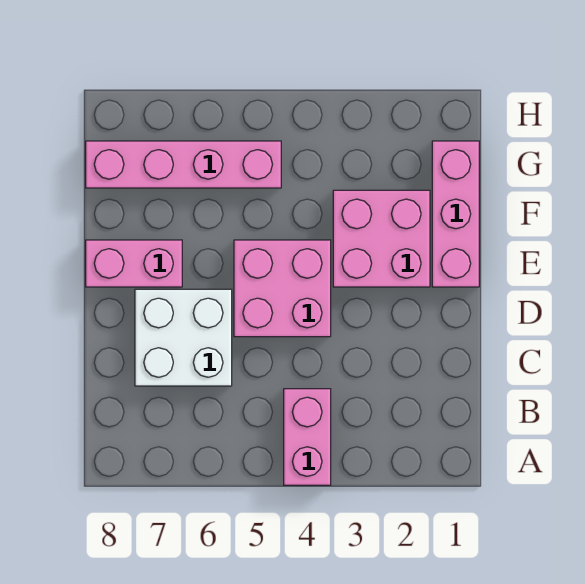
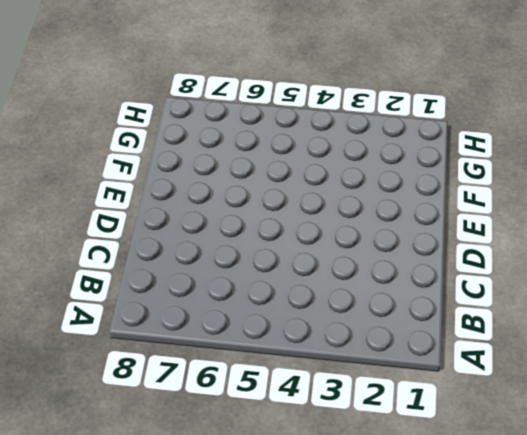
none -> pink brick A4:B4 level 1
none -> white brick C6:D7 level 1

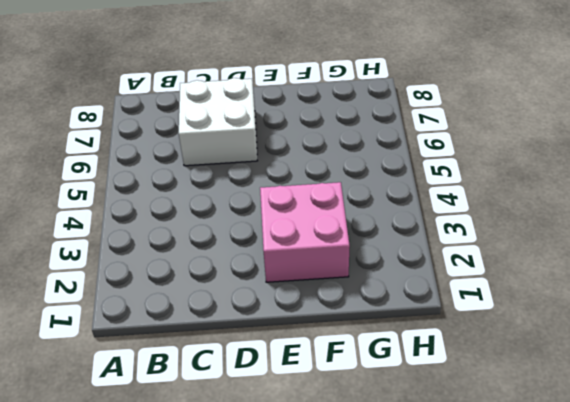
none -> pink brick A4:B4 level 1
none -> pink brick D4:E5 level 1

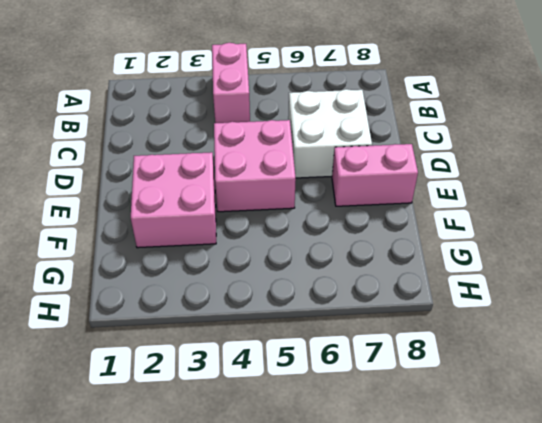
none -> pink brick E1:G1 level 1
none -> pink brick G5:G8 level 1

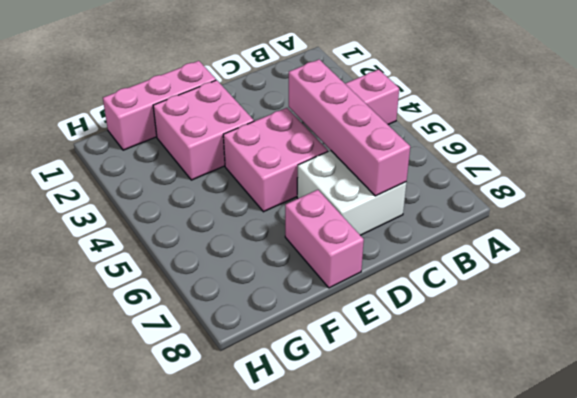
pink brick C4:C7 level 2 -> pink brick G5:G8 level 1

